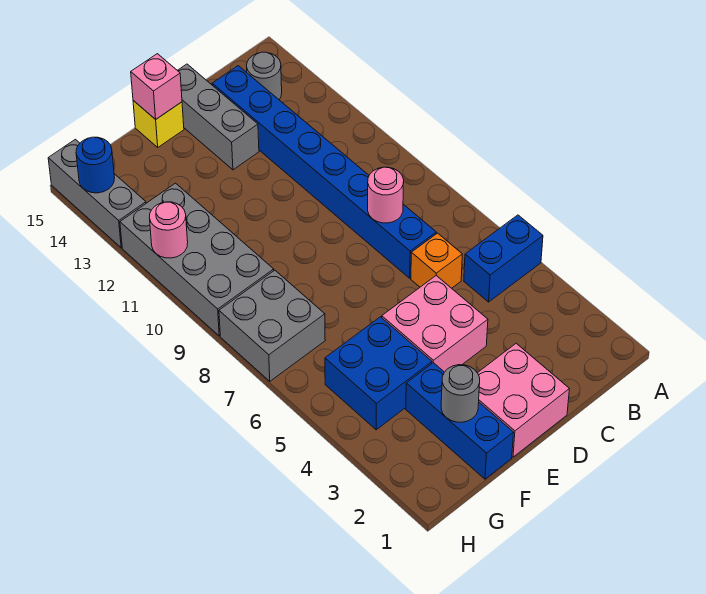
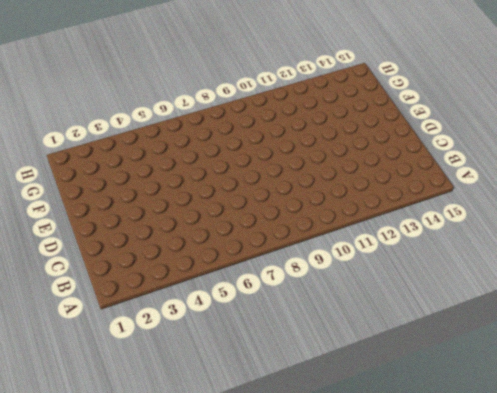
none -> blue brick A5:B5 level 1
none -> grey round brick B14 level 1
none -> orange brick C6 level 1

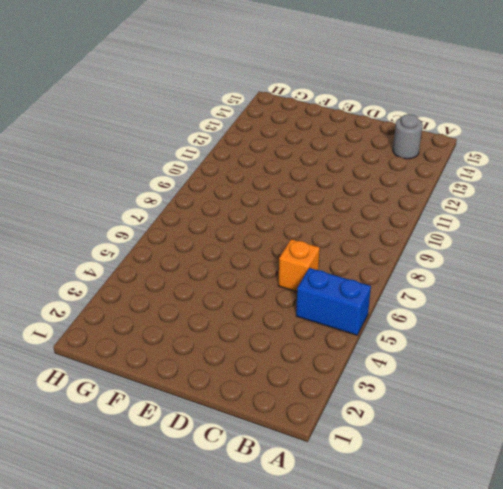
none -> blue brick C7:C14 level 1
none -> pink brick D1:E2 level 1
none -> pink brick D4:E5 level 1

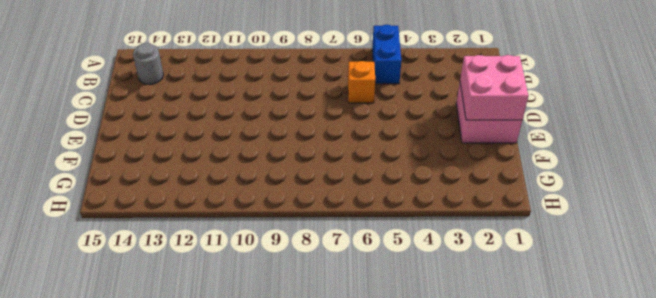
pink brick D1:E2 level 2 -> pink brick D4:E5 level 1
none -> blue brick C7:C14 level 1
none -> grey brick D13:D15 level 1
none -> yellow brick E15 level 1

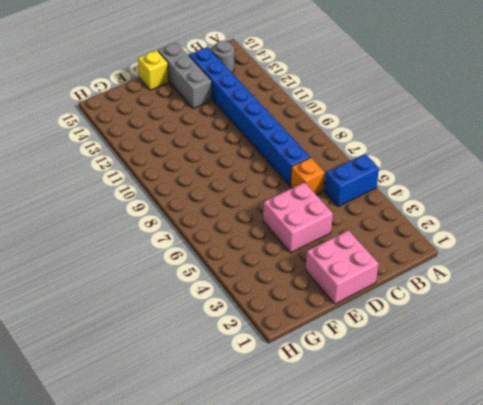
none -> blue brick F1:F3 level 1
none -> blue brick F4:G5 level 1
none -> grey brick G7:H8 level 1

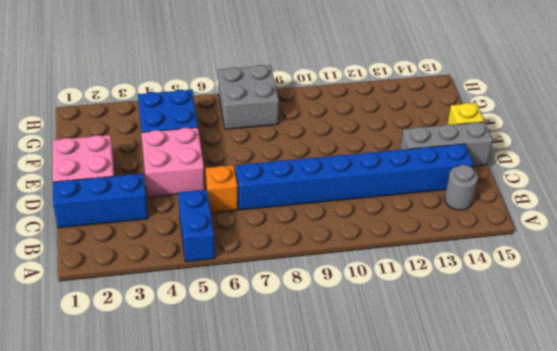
blue brick C1:C3 level 1 -> blue brick F1:F3 level 1
none -> grey brick G9:H12 level 1
none -> grey brick H13:H15 level 1
none -> pink round brick C8 level 2

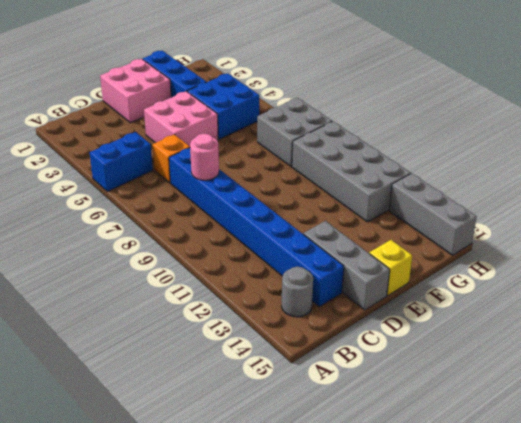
none -> pink brick E15 level 2
none -> grey round brick F2 level 2
none -> pink round brick H11 level 2

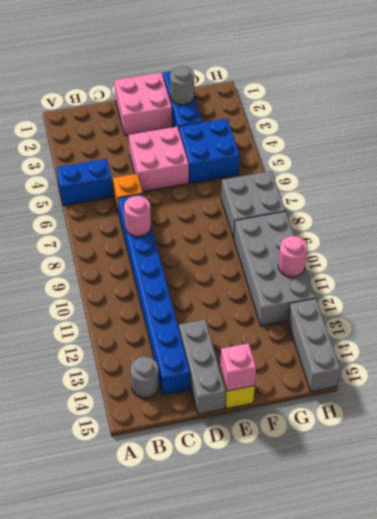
none -> blue round brick H14 level 2

